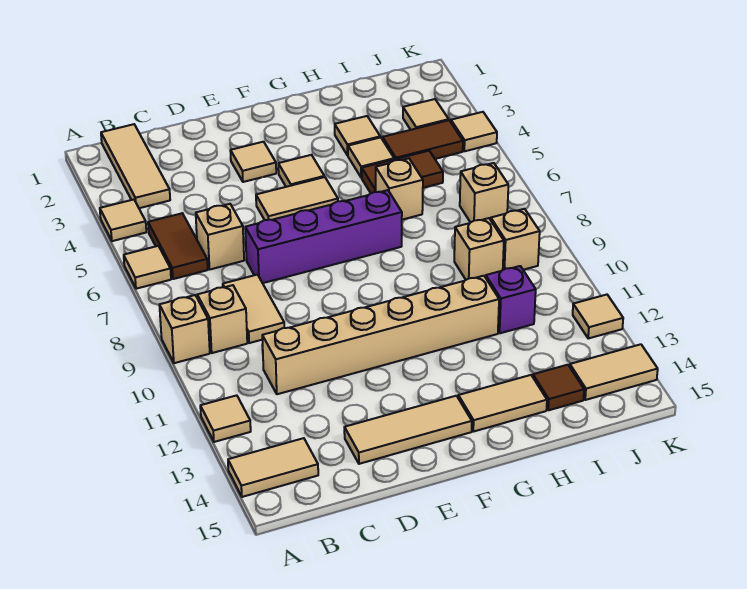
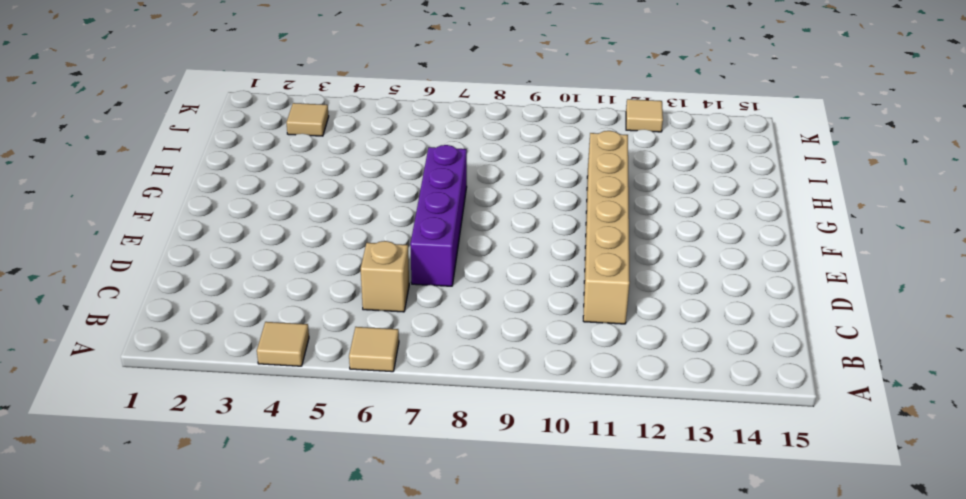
none -> tan brick A9 level 1
none -> tan tile A12 level 1
none -> tan tile A14:B14 level 1
none -> tan tile B1:B3 level 1

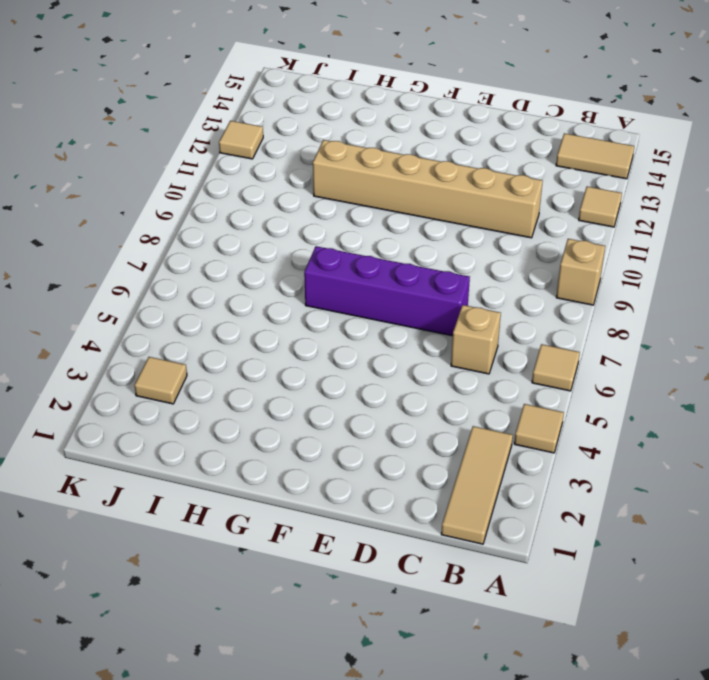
none -> brown tile B5:B6 level 1
none -> tan brick B9 level 1
none -> tan tile C8:C9 level 1
none -> tan tile D14:F14 level 1

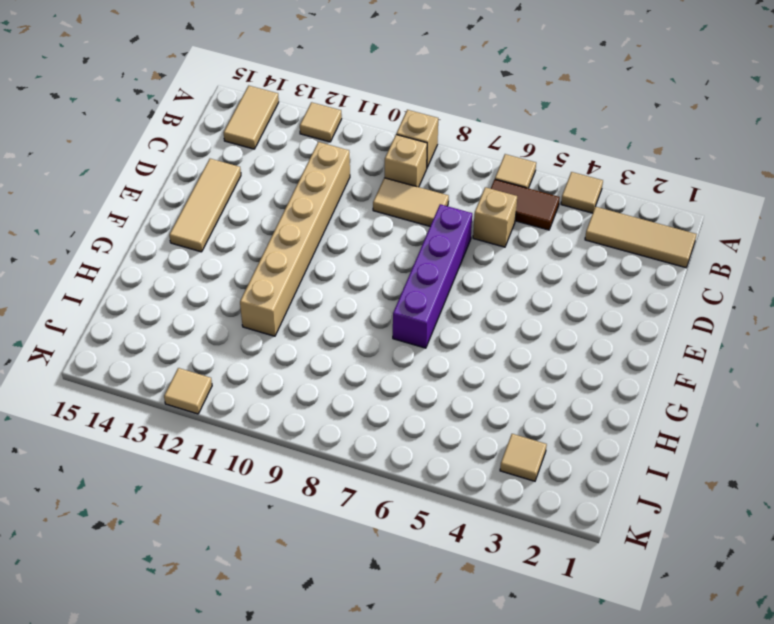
none -> tan tile E3 level 1
none -> tan tile E5:F5 level 1
none -> tan tile F4 level 1
none -> tan tile G14:H14 level 1

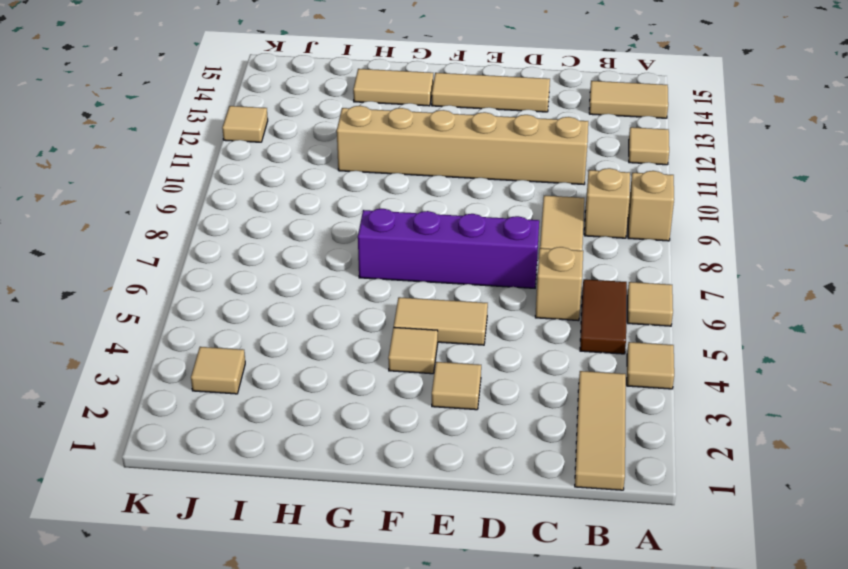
none -> tan tile H3 level 1
none -> tan tile H4 level 1
none -> brown tile H5:I5 level 1
none -> tan brick H6 level 1

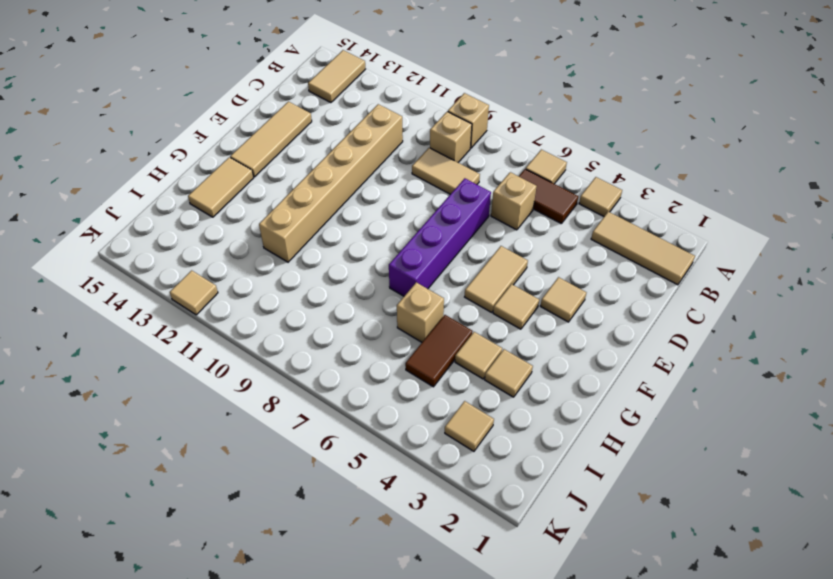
none -> tan tile A12 level 1
none -> brown tile I4:J4 level 1
none -> tan brick I9 level 1
none -> purple brick I11 level 1

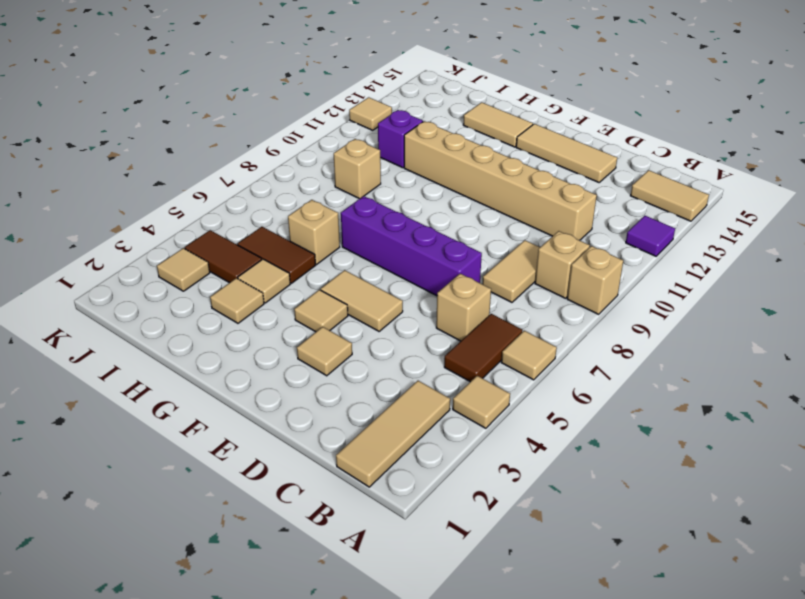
purple tile A12 level 1 -> tan tile A12 level 1
none -> brown tile I14 level 1
none -> tan brick J7 level 1
none -> tan brick J9 level 1
none -> tan tile J14:K14 level 1

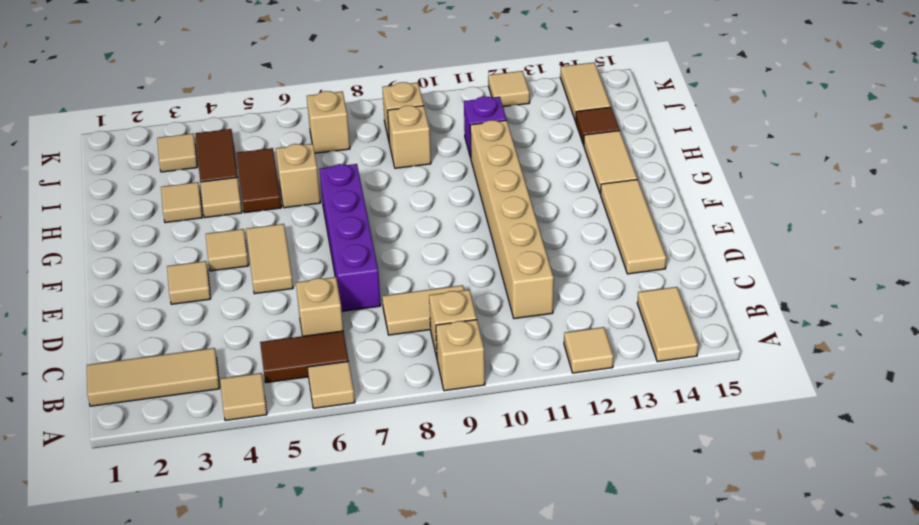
none -> tan tile K4 level 1

